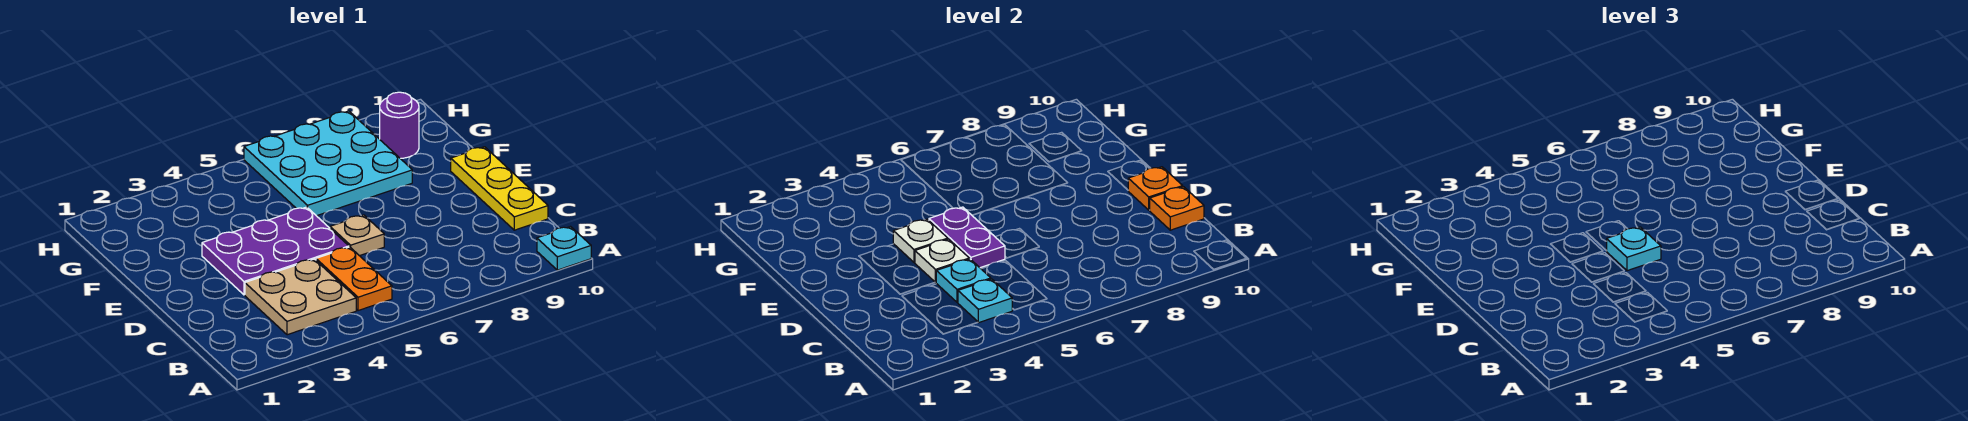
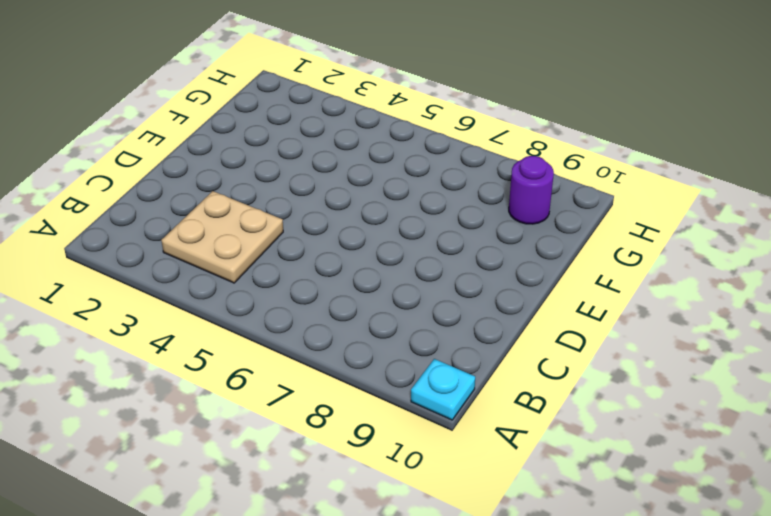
none -> orange plate B5:C5 level 1
none -> yellow plate C10:E10 level 1
none -> purple plate D3:E5 level 1

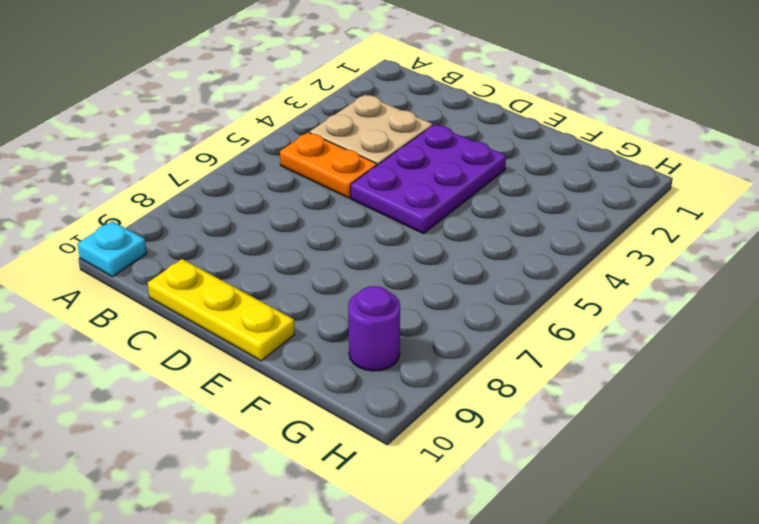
none -> tan plate D6 level 1
none -> cyan plate F6:H8 level 1
none -> cyan plate B4 level 2

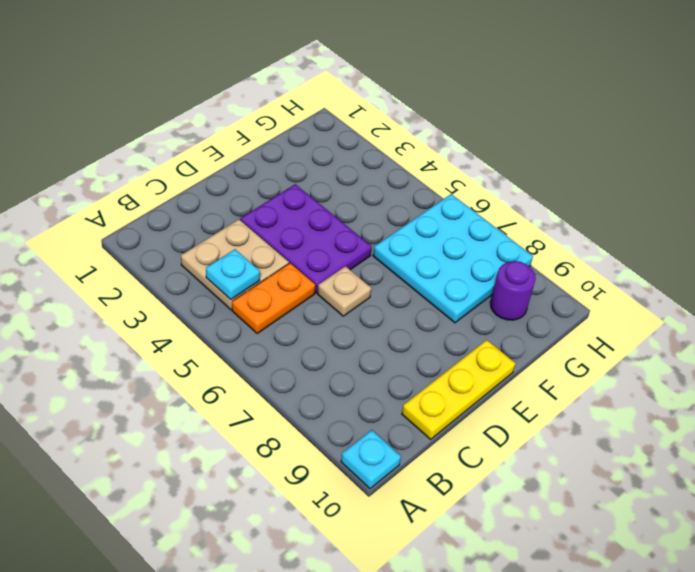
none -> cyan plate C4 level 2
none -> orange plate C10 level 2
none -> white plate D4 level 2

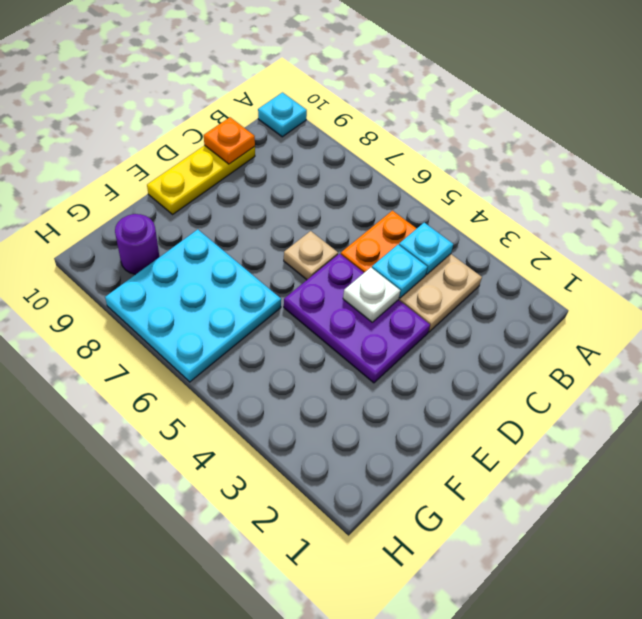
none -> purple plate D5:E5 level 2
none -> orange plate D10 level 2
none -> white plate E4 level 2

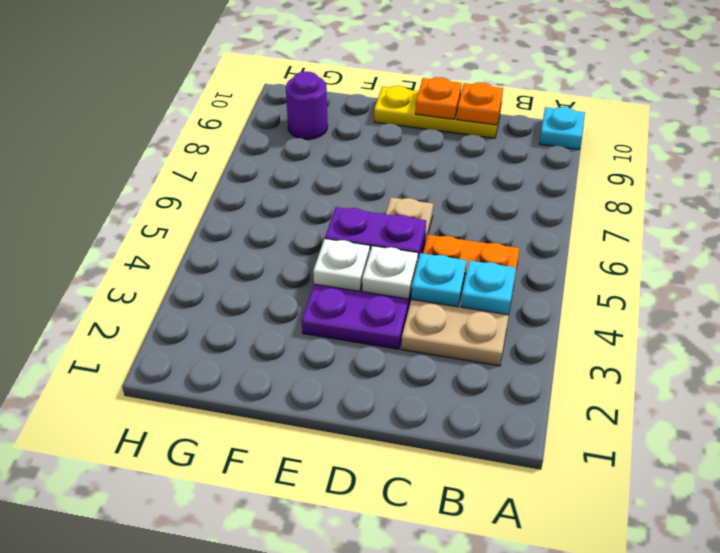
none -> cyan plate F6:H8 level 1
none -> cyan plate D5 level 3

